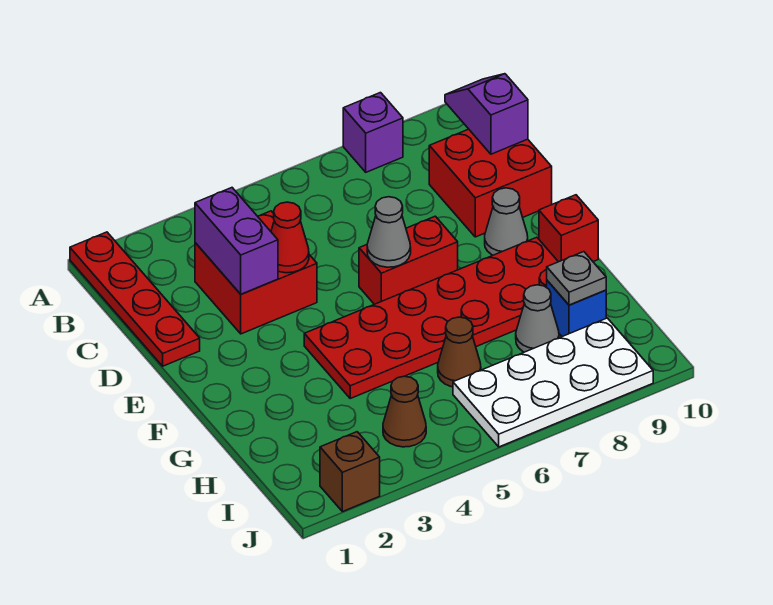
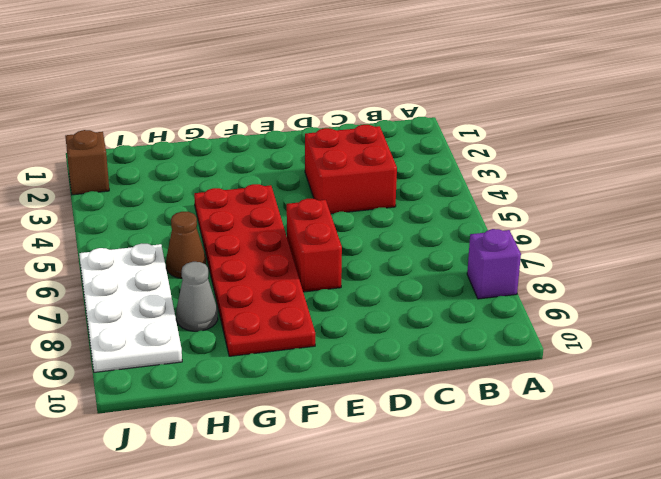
none -> red plate A1:D1 level 1
none -> red brick C9:D10 level 1
none -> grey cone E9 level 1

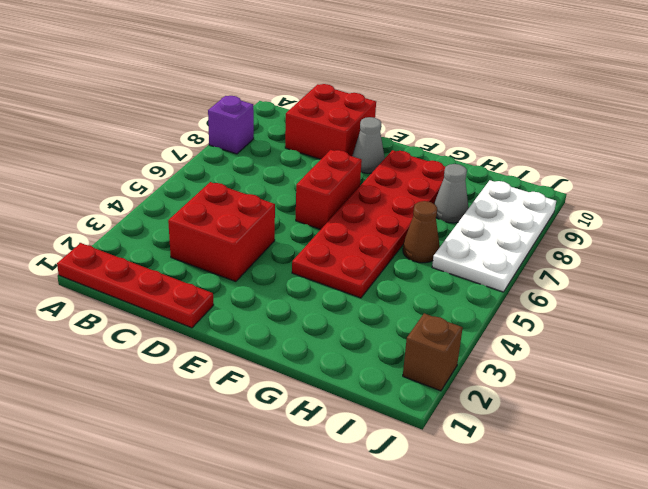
none -> red brick F10 level 1
none -> blue brick H9 level 1
none -> brown cone I4 level 1

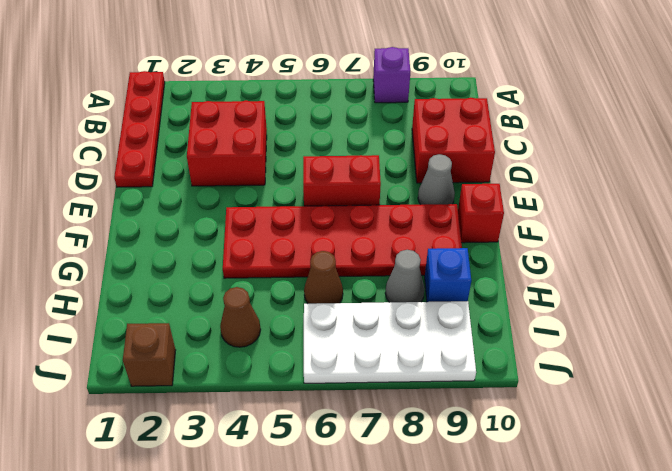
none -> purple slope B10:C10 level 2 top C
none -> purple brick C3:D3 level 2
none -> red cone D4 level 2

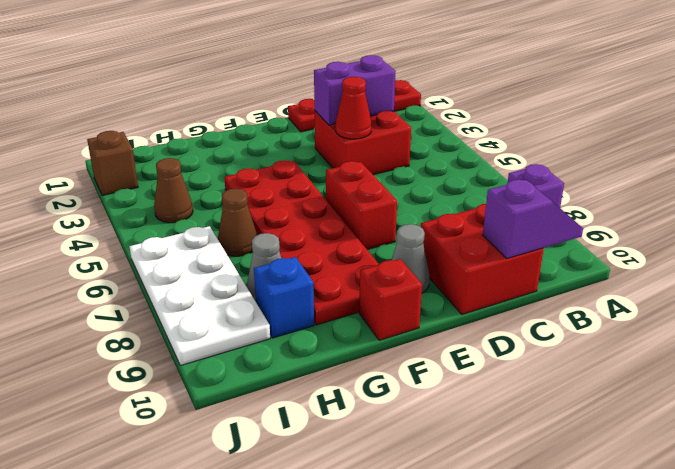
none -> grey cone E6 level 2
none -> grey plate H9 level 2

